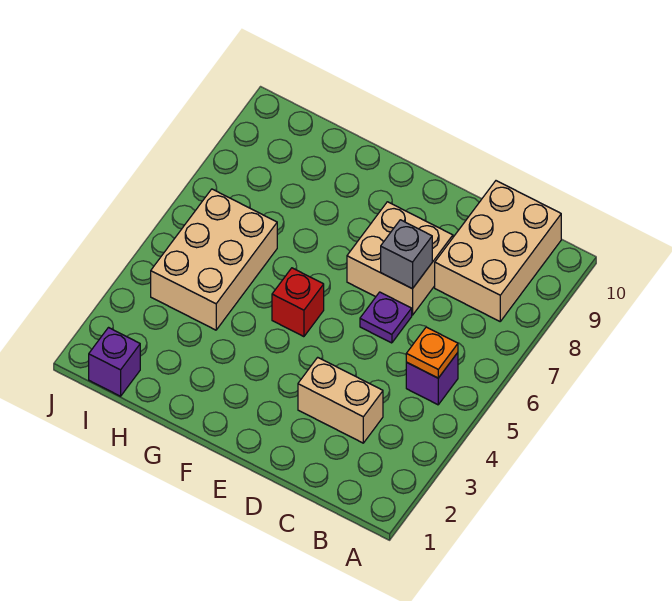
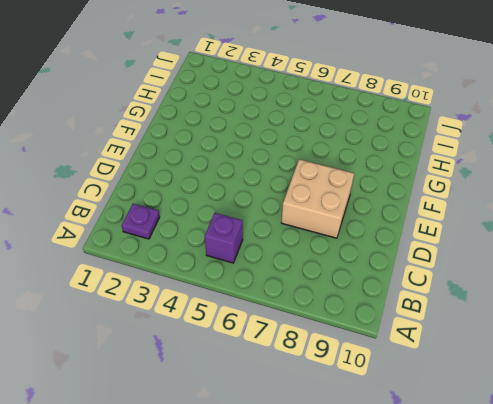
purple plate B2 level 1 -> purple plate D6 level 1
none -> tan brick B8:C10 level 1
none -> tan brick C3:D3 level 1

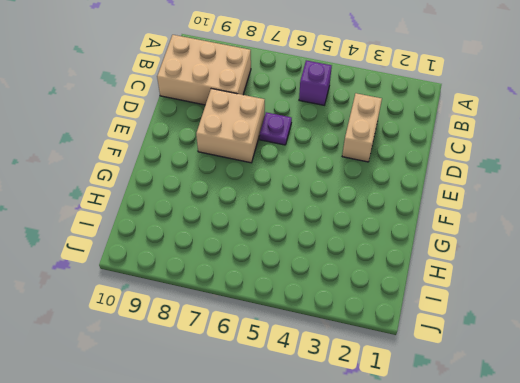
none -> red brick F5 level 1
none -> tan brick H4:I6 level 1

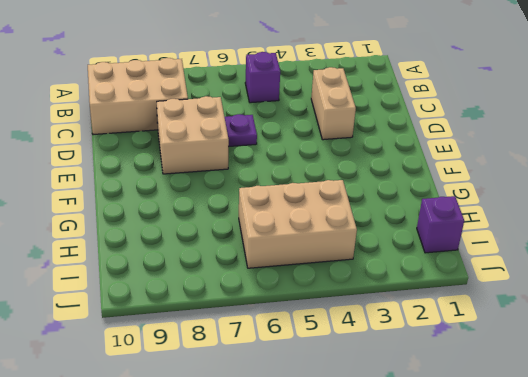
none -> red brick F5 level 1
none -> orange plate B5 level 2

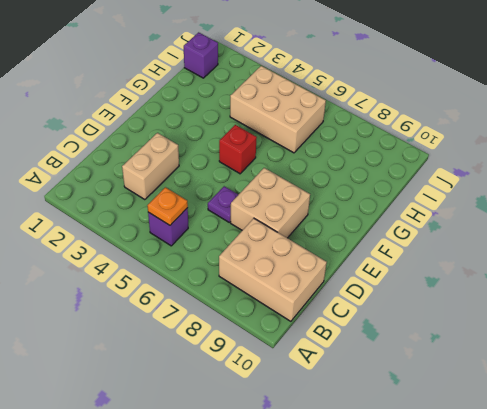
none -> grey brick D7 level 2

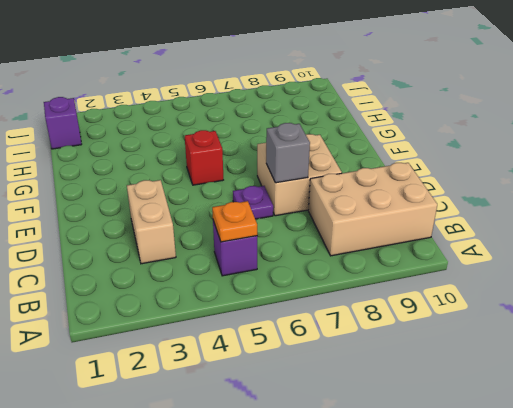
none -> tan brick H4:I6 level 1

